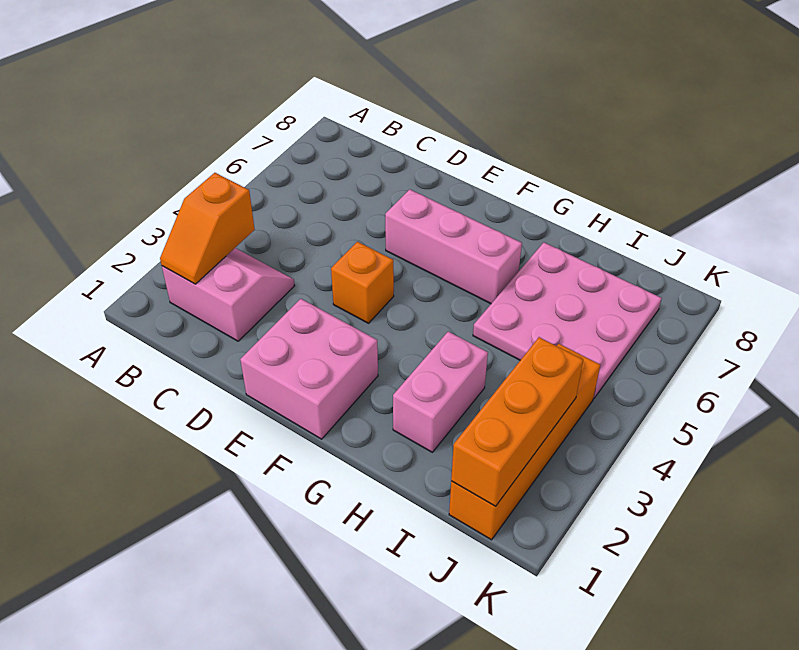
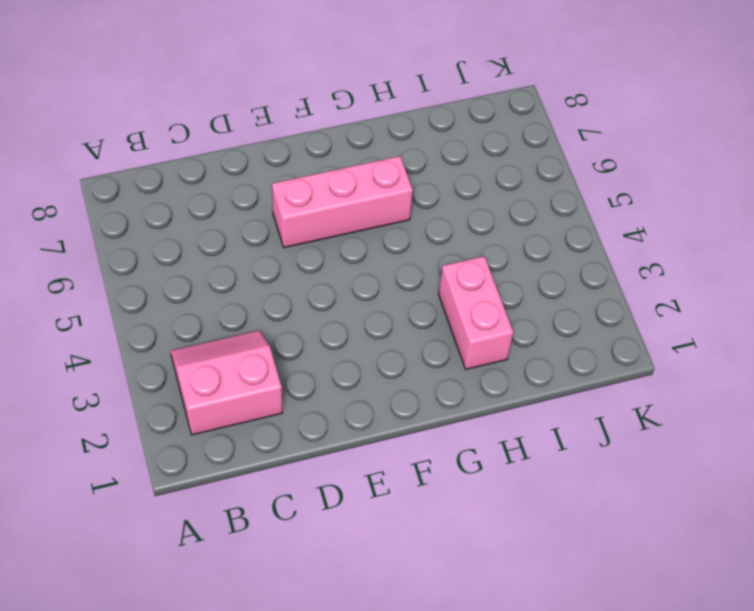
none -> pink brick E1:F2 level 1
none -> orange brick E4 level 1

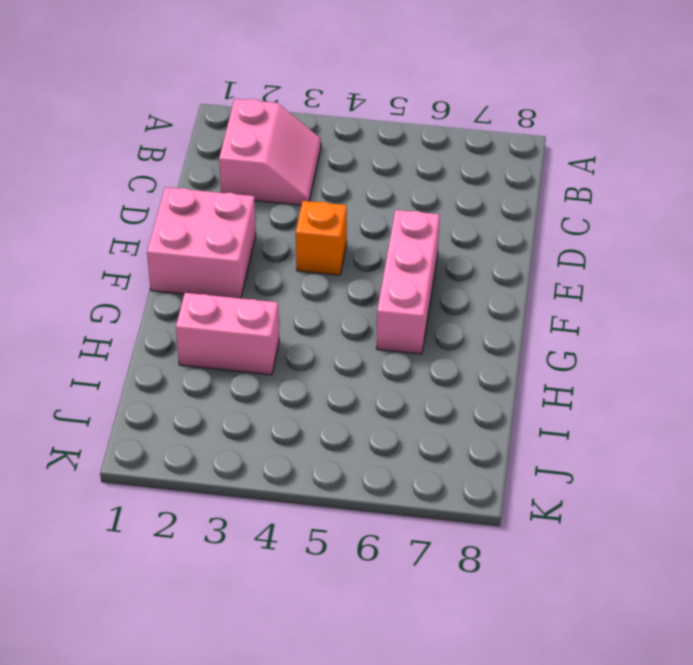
none -> pink plate H5:J7 level 1
none -> orange brick J1:J4 level 1

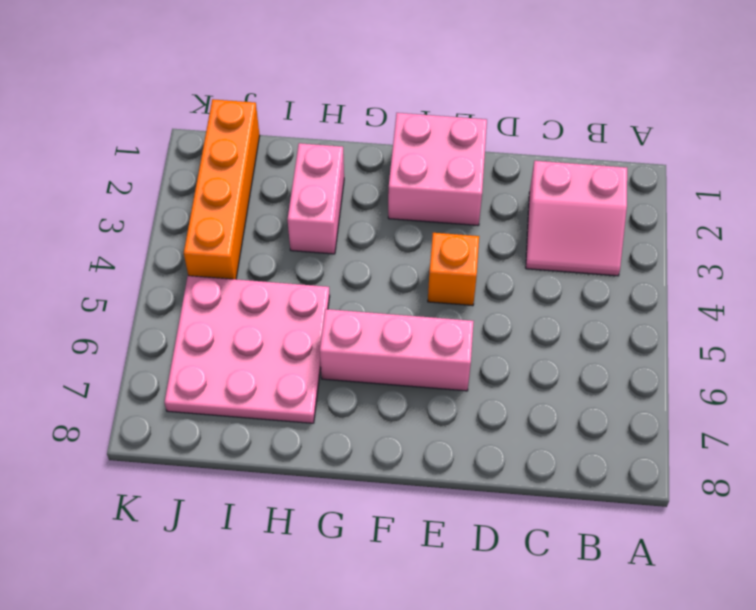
none -> orange slope B2:B3 level 2 top 3
none -> orange brick J1:J3 level 2

